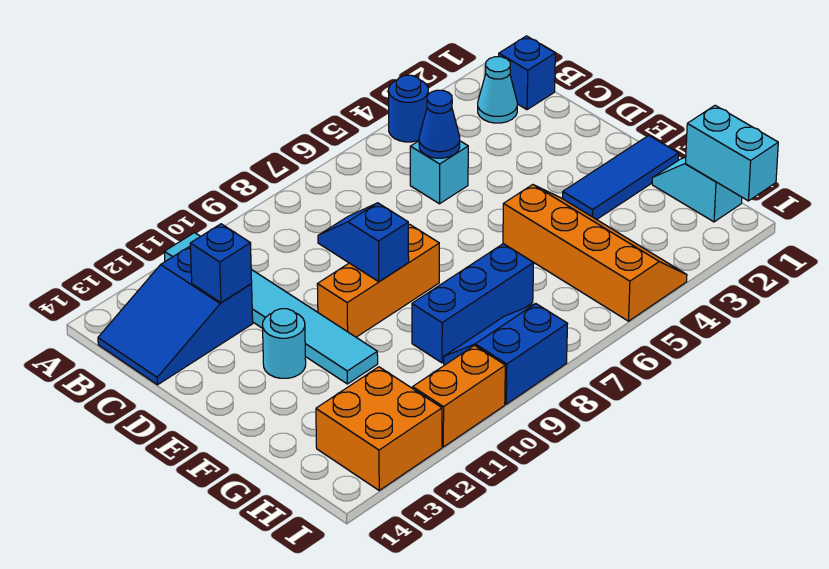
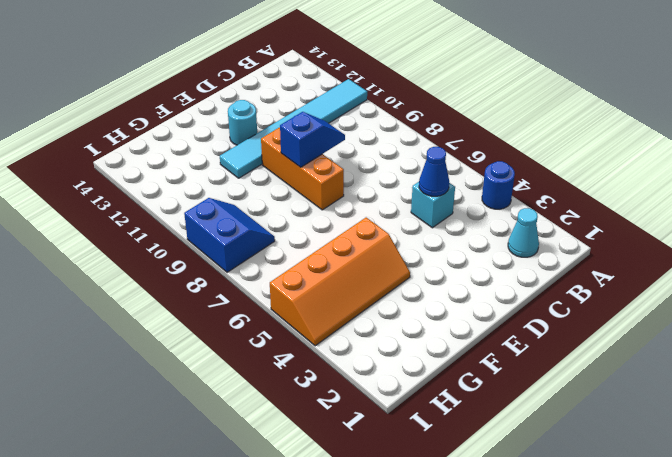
none -> blue brick B1 level 1
none -> blue slope B12:C14 level 1 top 12
none -> blue tile F1:F3 level 1

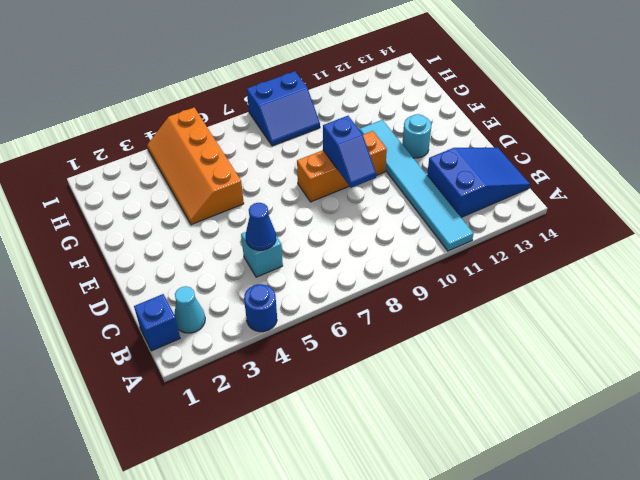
none -> blue tile F1:F3 level 1
none -> cyan slope G1:H1 level 1 top H
none -> blue brick G7:G9 level 1

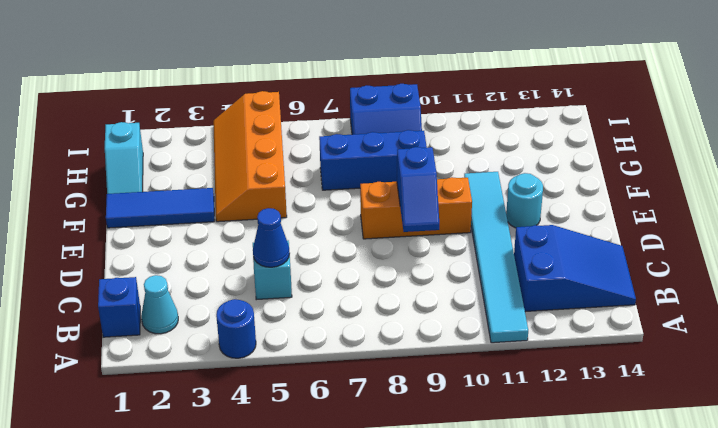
none -> orange brick H12:I13 level 1
none -> orange brick I10:I11 level 1
none -> blue brick C12 level 2

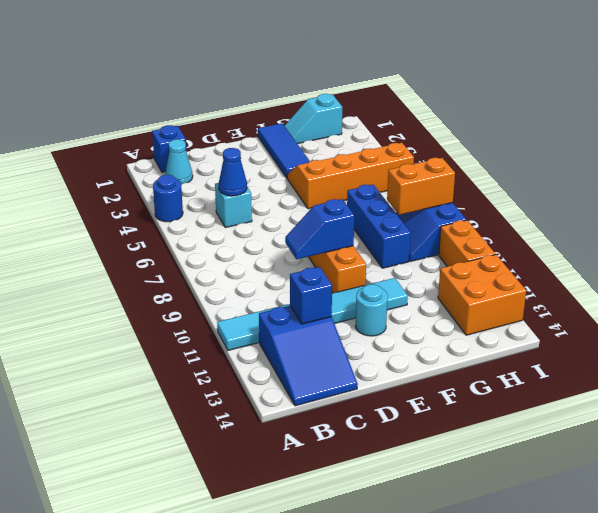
orange brick H8:I8 level 2 -> none
none -> cyan brick H1:I1 level 2

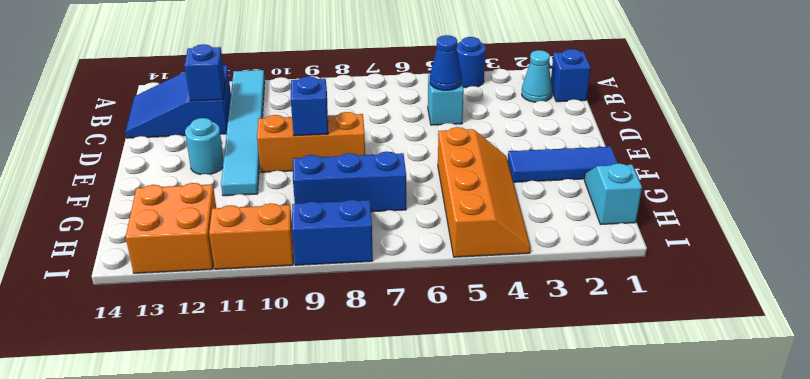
none -> cyan brick H1:I1 level 2

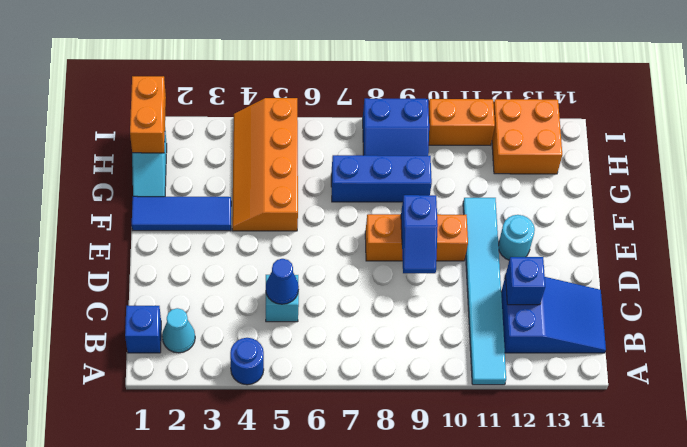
orange brick H1:I1 level 2 -> cyan brick H1:I1 level 2

